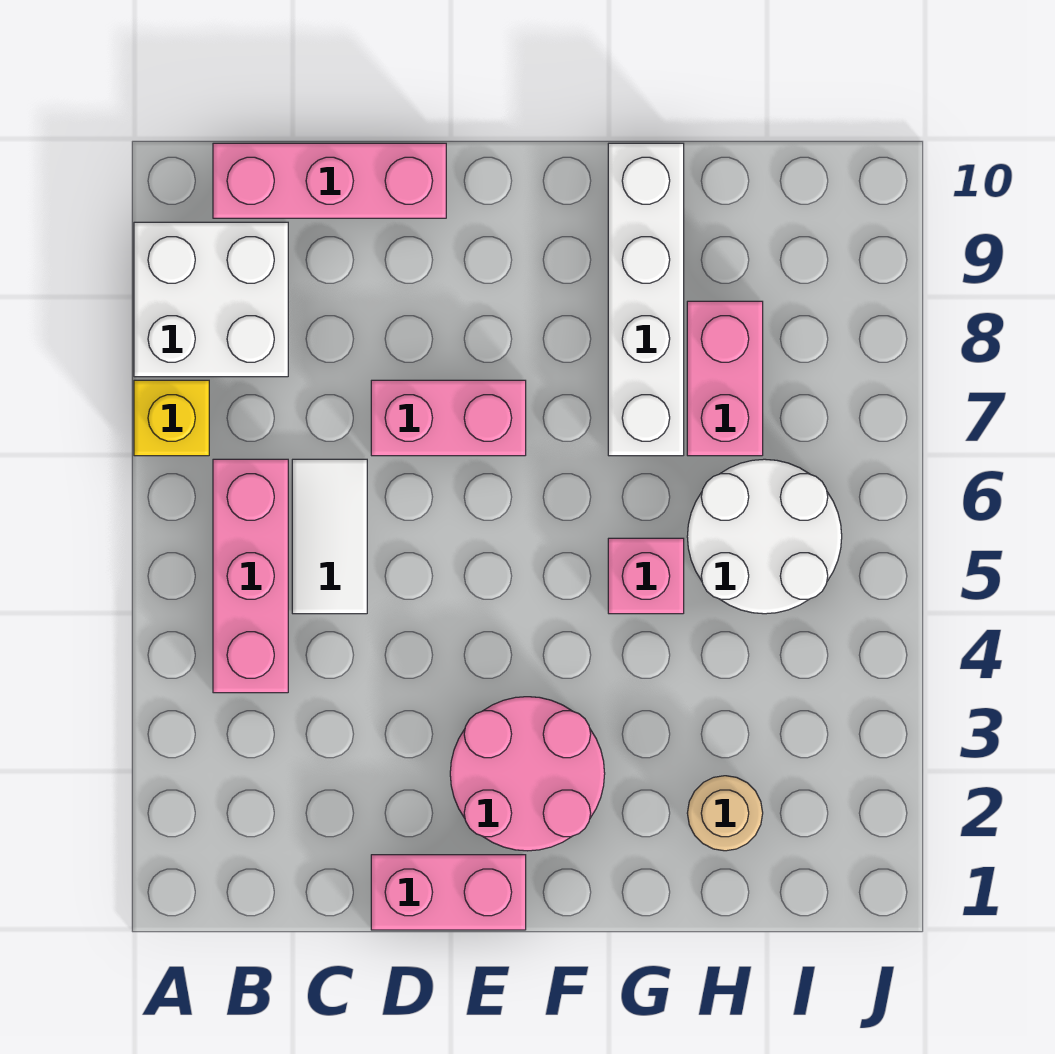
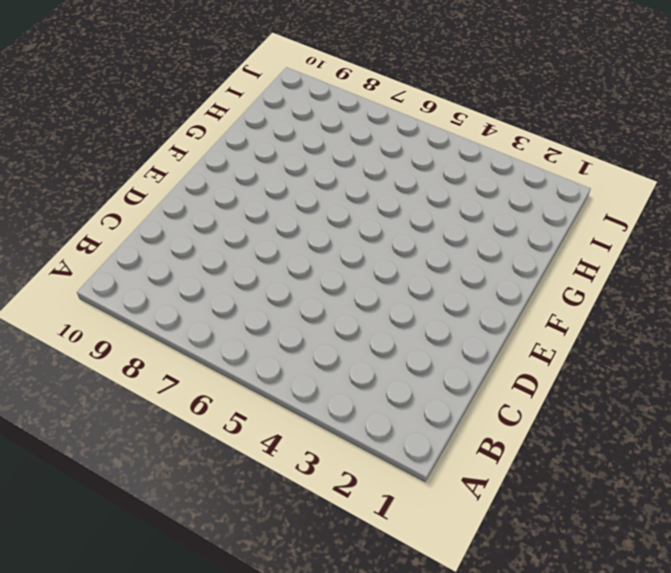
none -> yellow brick A7 level 1
none -> white brick A8:B9 level 1
none -> pink brick B4:B6 level 1

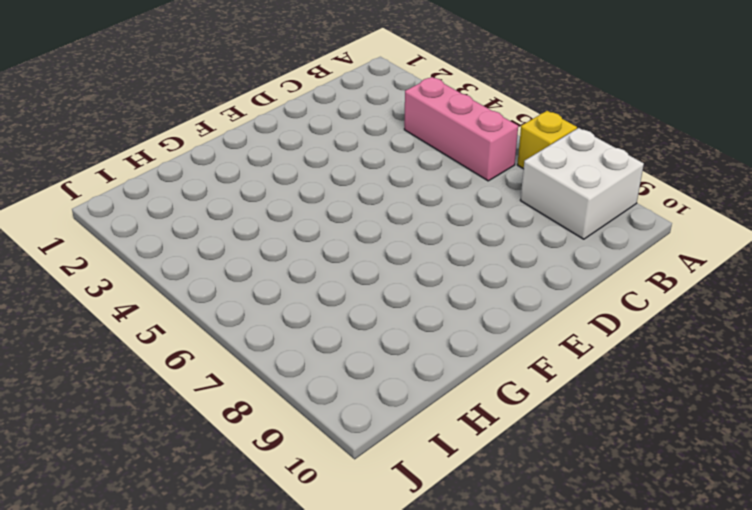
none -> pink brick B10:D10 level 1
none -> white tile C5:C6 level 1
none -> pink brick D1:E1 level 1

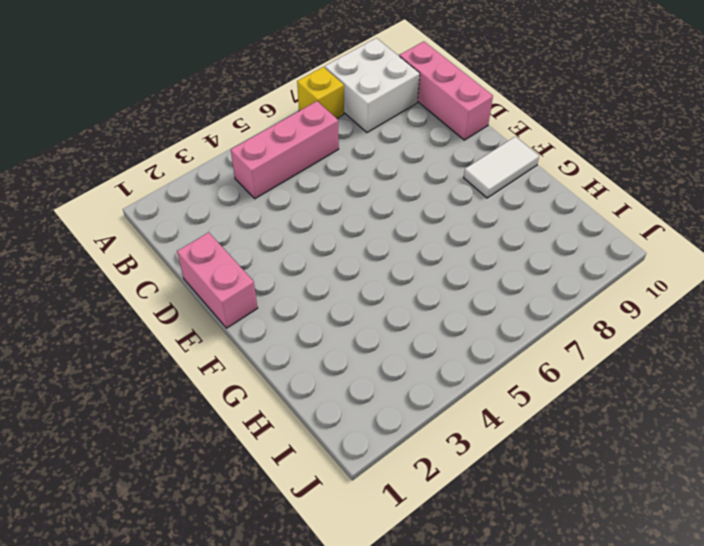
white tile F9:F10 level 1 -> white tile C5:C6 level 1
none -> pink brick D7:E7 level 1
none -> pink round brick E2:F3 level 1
none -> pink brick G5 level 1

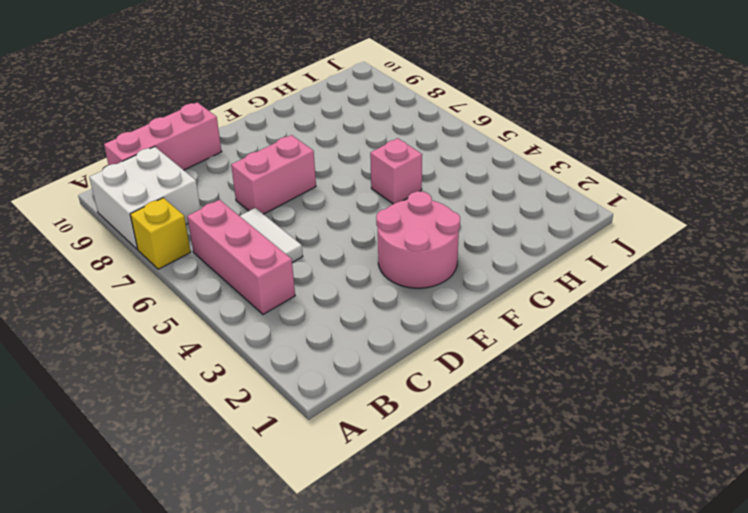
none -> pink brick D1:E1 level 1
none -> white brick G7:G10 level 1
none -> tan round brick H2 level 1

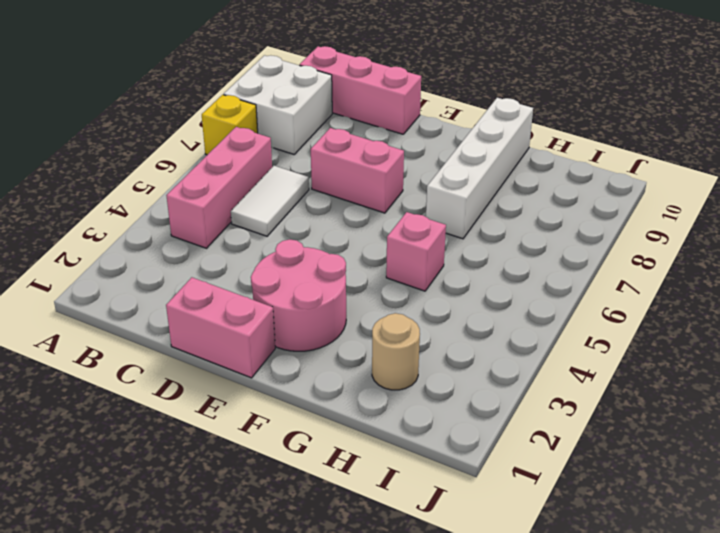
none -> white round brick H5:I6 level 1
none -> pink brick H7:H8 level 1

